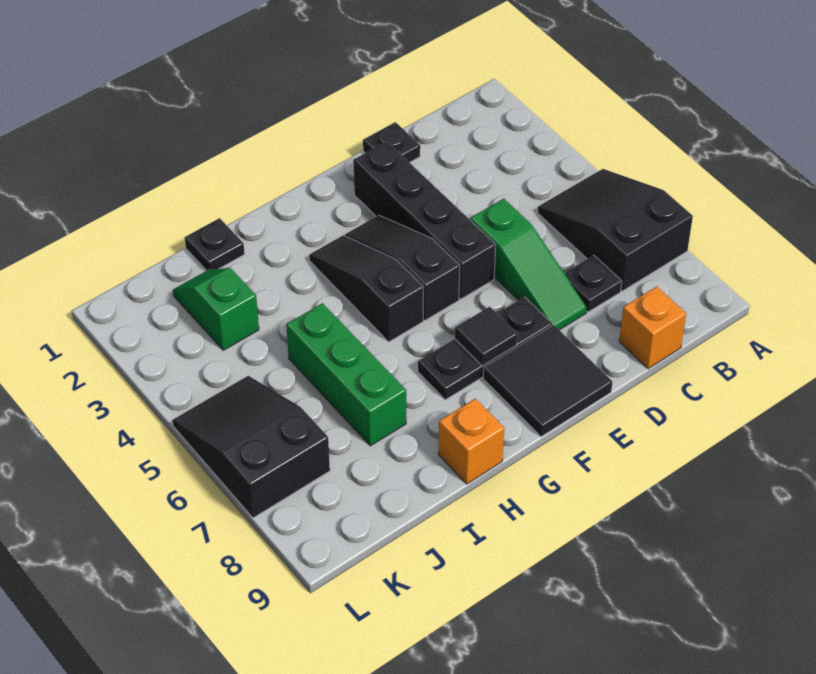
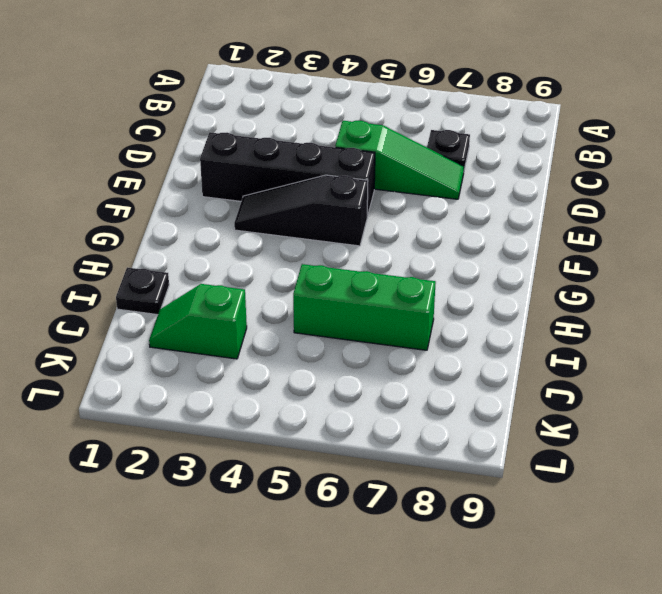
none -> black slope A5:B7 level 1 top 7
none -> orange brick C9 level 1
none -> black plate D1 level 1

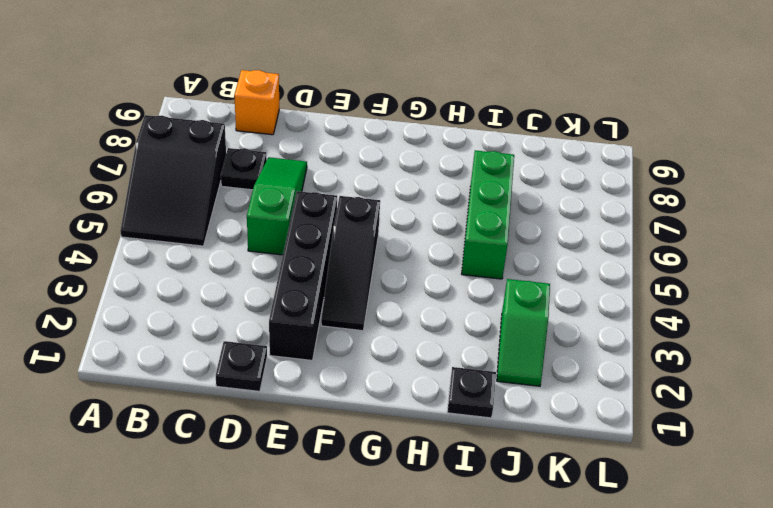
none -> black plate E7:G7 level 1
none -> black tile E8:F9 level 1
none -> black slope G3:G5 level 1 top 5

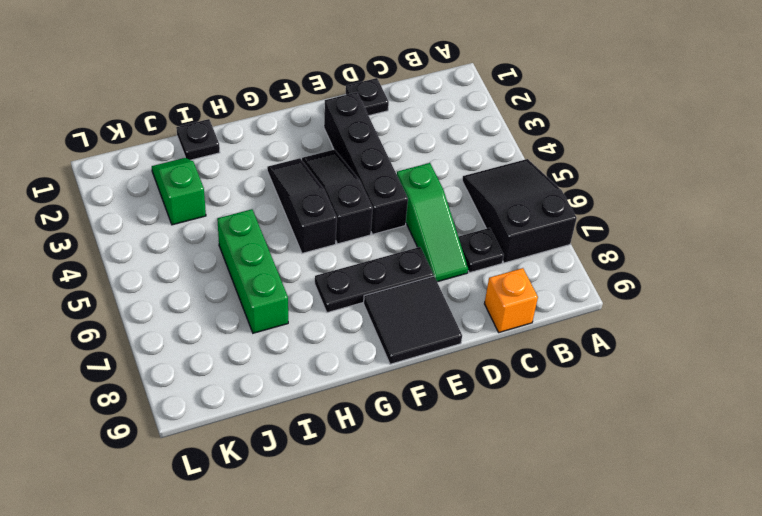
none -> orange brick H9 level 1
none -> black slope K5:L7 level 1 top 7
none -> black tile F7 level 2

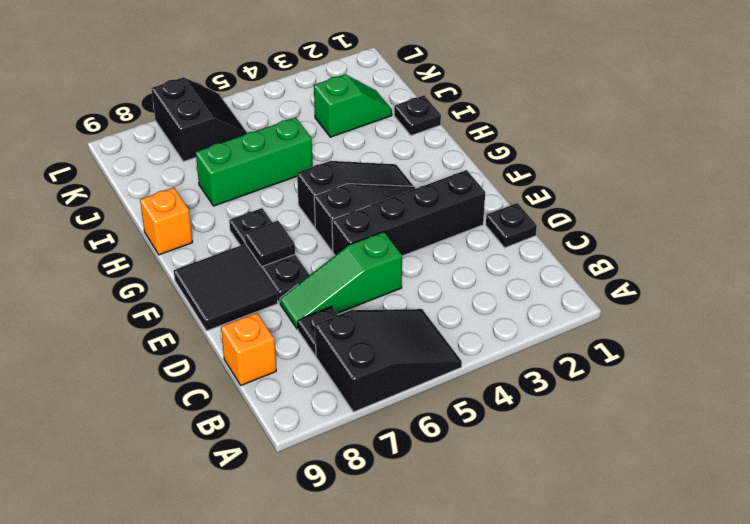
black slope K6:L7 level 1 top 7 -> black slope K5:L7 level 1 top 7

